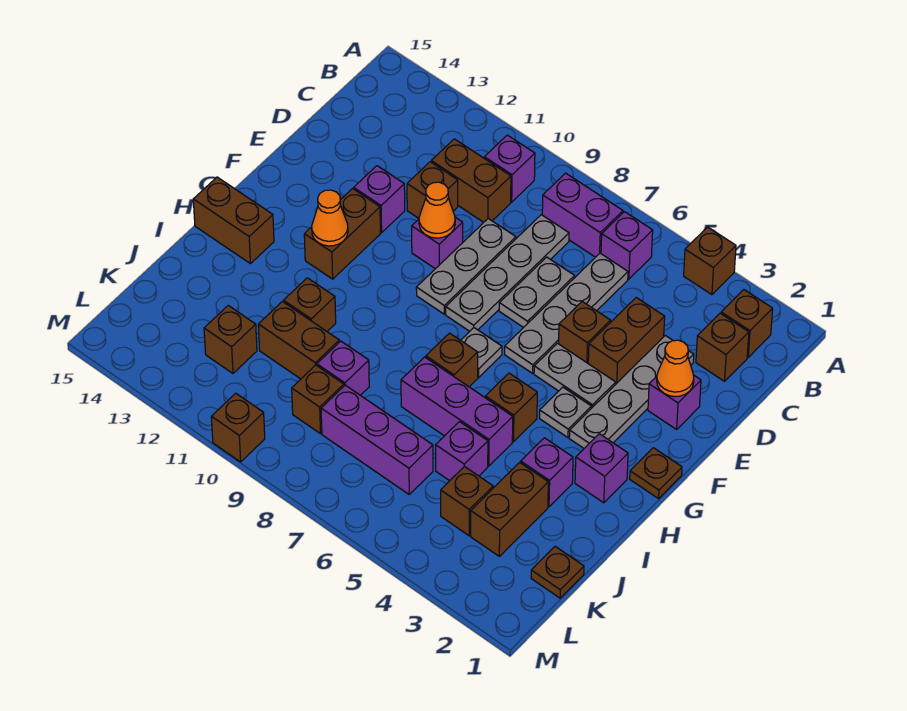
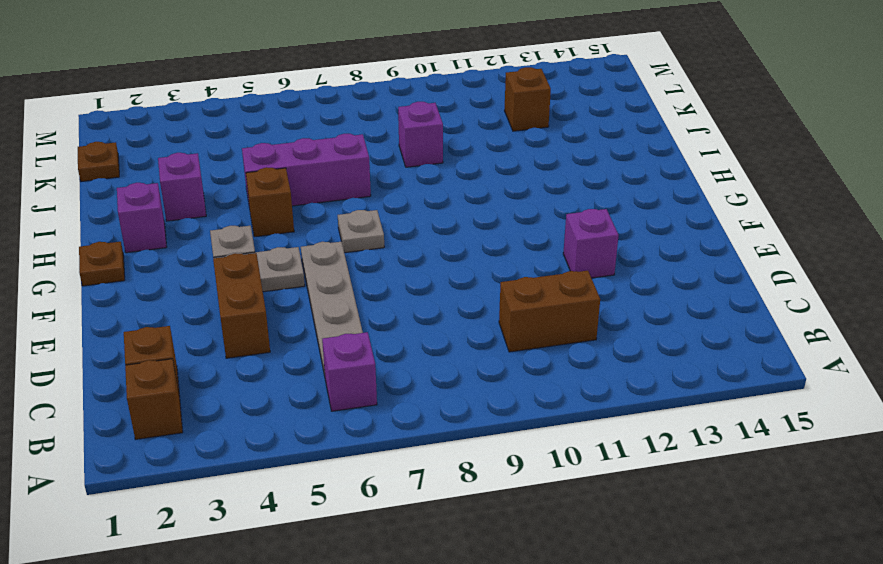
none -> brown brick A4 level 1
none -> purple brick B7:B8 level 1
none -> purple brick B10 level 1
none -> grey plate C8:F8 level 1

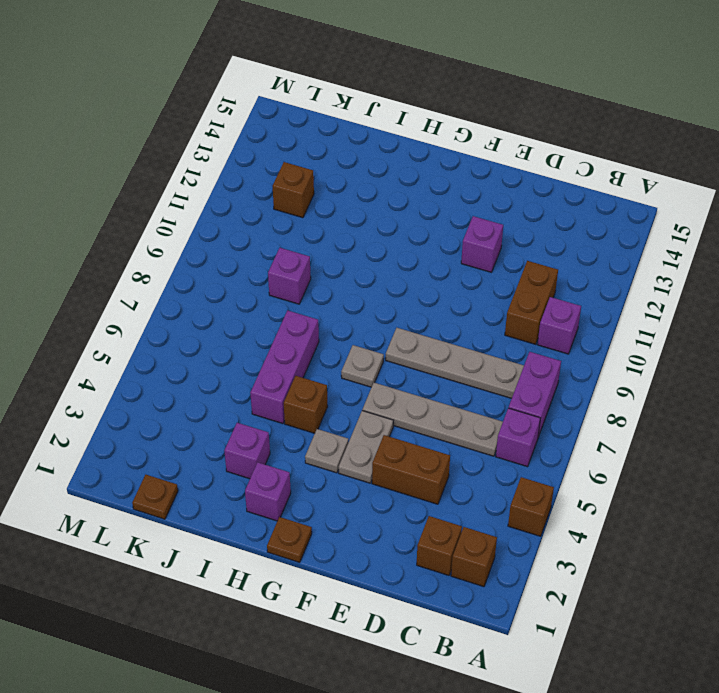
none -> grey plate D3:G3 level 1
none -> grey plate D7:E7 level 1
none -> grey plate D9:F9 level 1
none -> brown brick D11 level 1

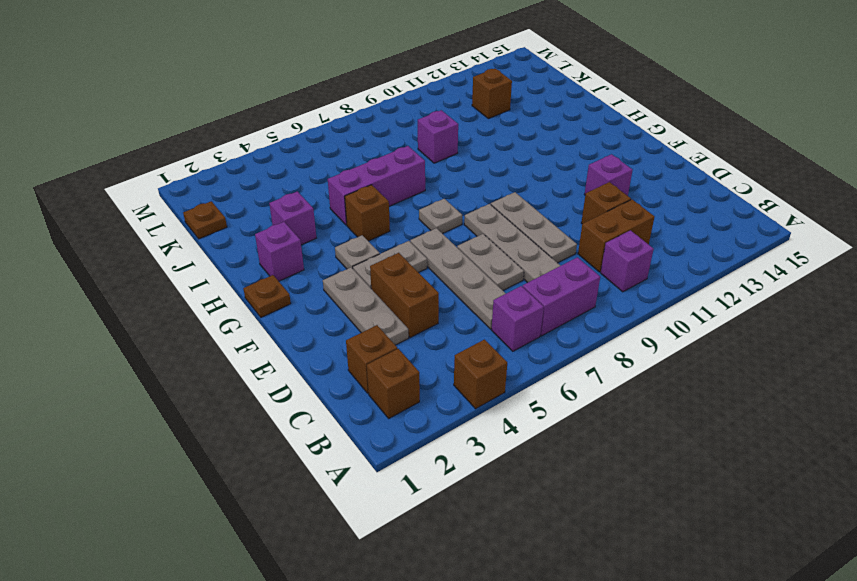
grey plate D3:F3 level 1 -> grey plate D3:G3 level 1
none -> purple brick E2 level 1
none -> brown brick E5 level 1
none -> purple brick E10 level 1
none -> brown brick F12:G12 level 1

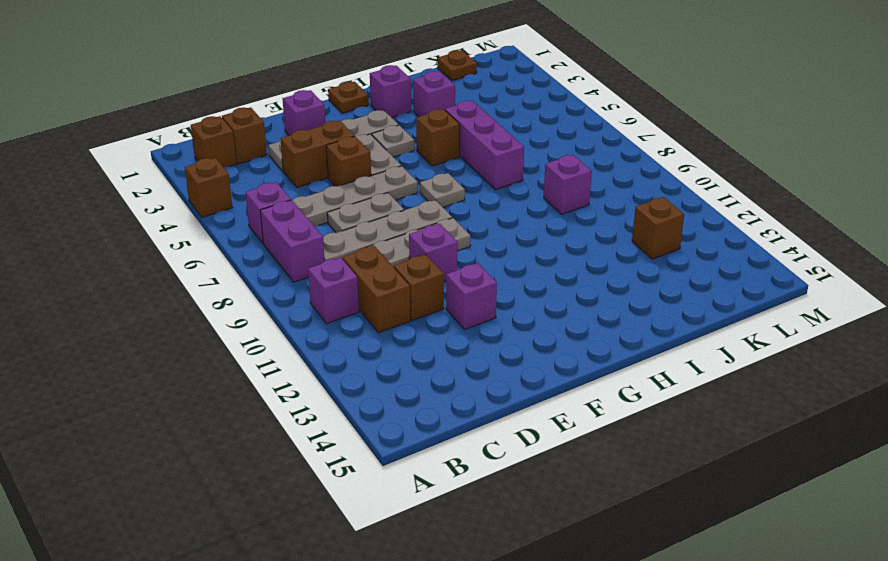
none -> brown brick F12:G12 level 1
none -> brown brick H7 level 1
none -> brown brick H14:H15 level 1
none -> brown brick I11 level 1

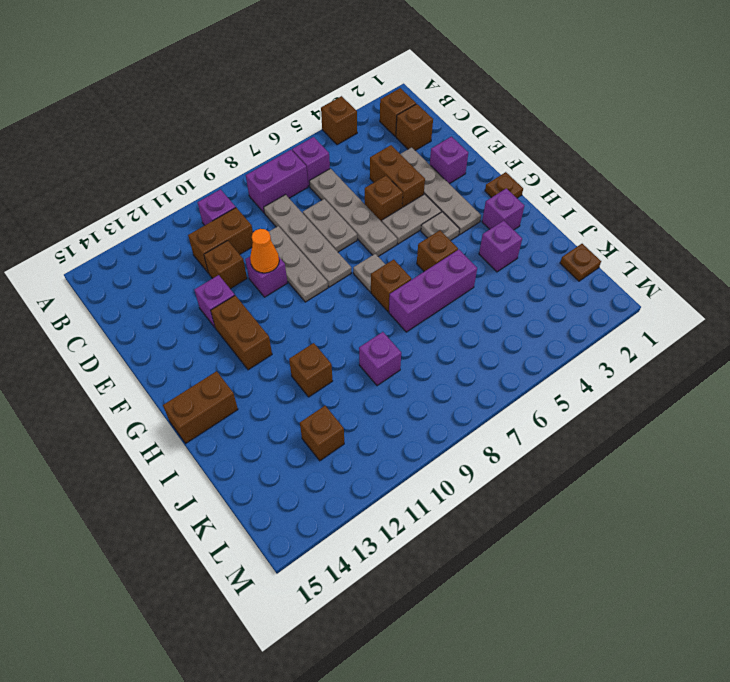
none -> brown brick J3:K3 level 1
none -> purple brick J5 level 1
none -> brown brick J10:J11 level 1
none -> brown brick K4 level 1

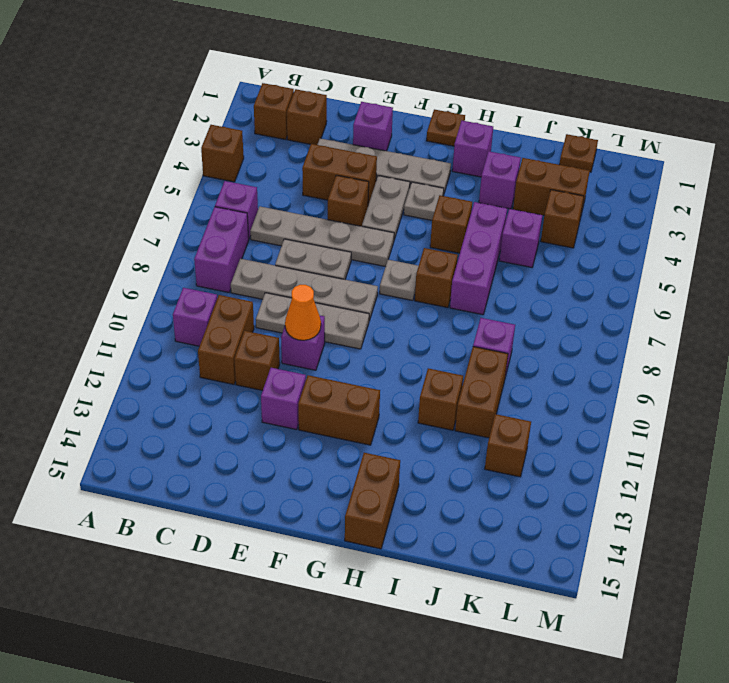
none -> purple brick K6:K8 level 1
none -> brown brick K9 level 1
none -> brown brick M10 level 1
none -> orange cone E2 level 2

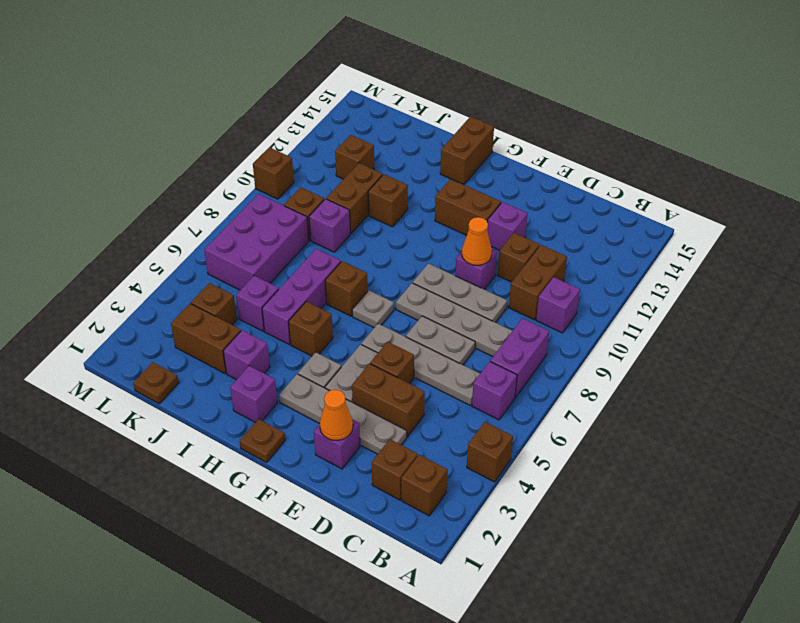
purple brick K6:L8 level 1 -> purple brick K6:K8 level 1
none -> orange cone G12 level 2

